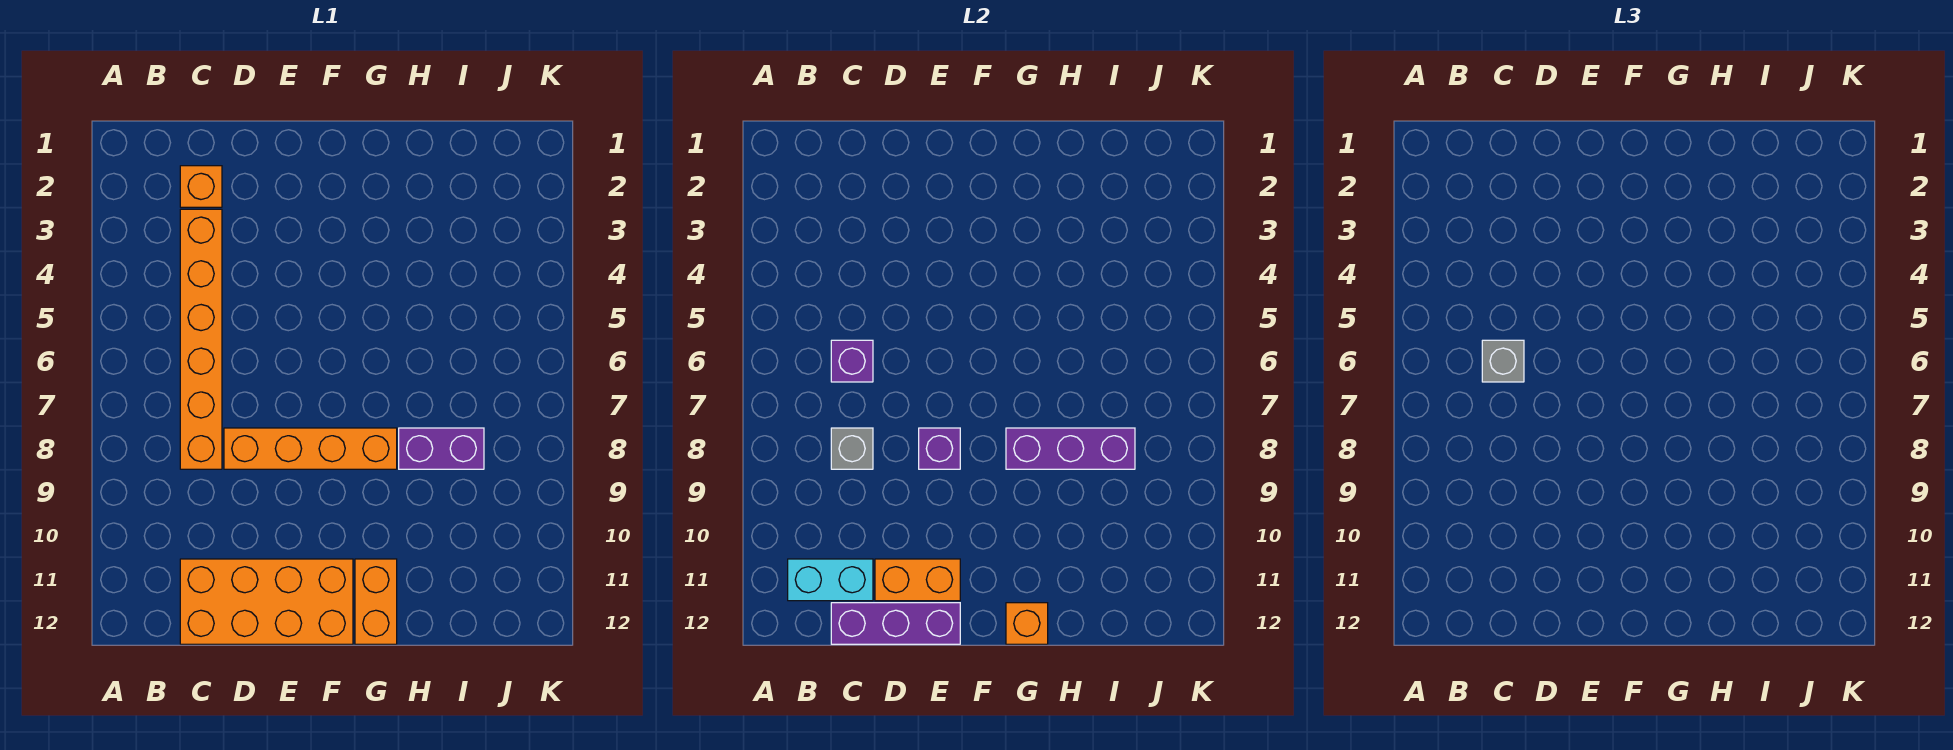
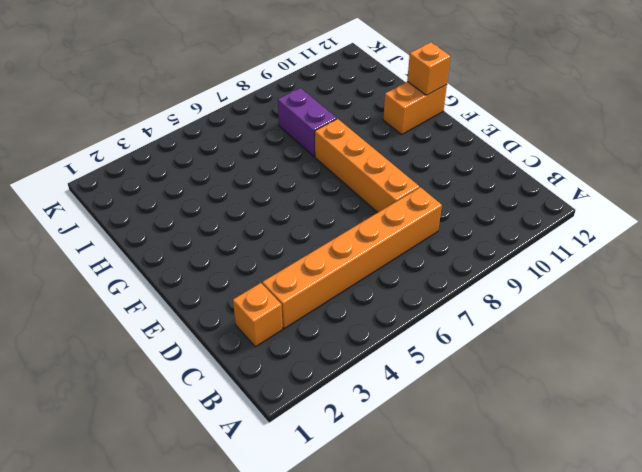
none -> orange brick C11:F12 level 1
none -> cyan brick B11:C11 level 2
none -> purple brick C6 level 2

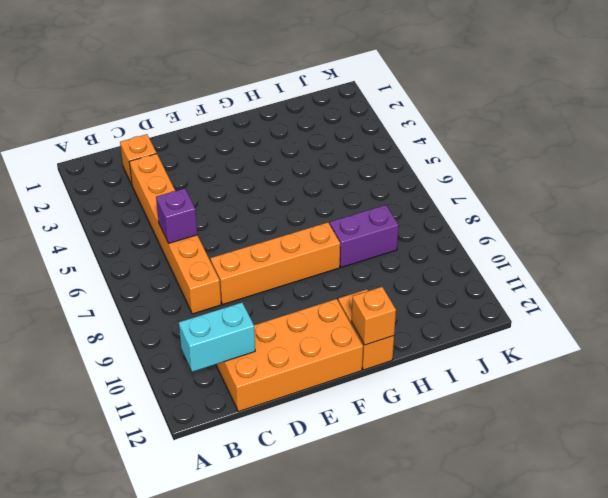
none -> grey brick C8 level 2
none -> purple brick C12:E12 level 2
none -> orange brick D11:E11 level 2

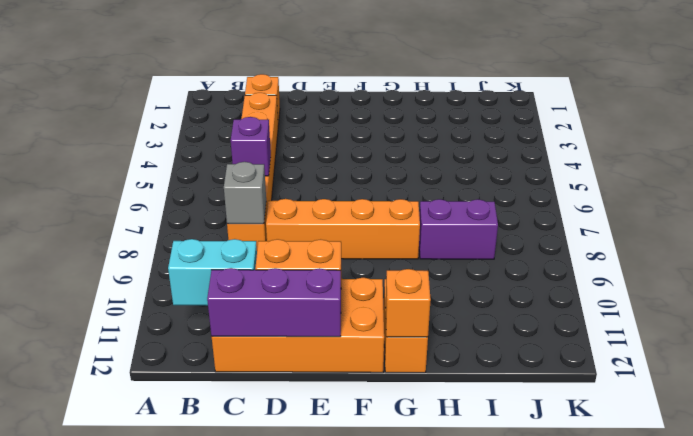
none -> purple brick E8 level 2
none -> purple brick G8:I8 level 2
none -> grey brick C6 level 3

